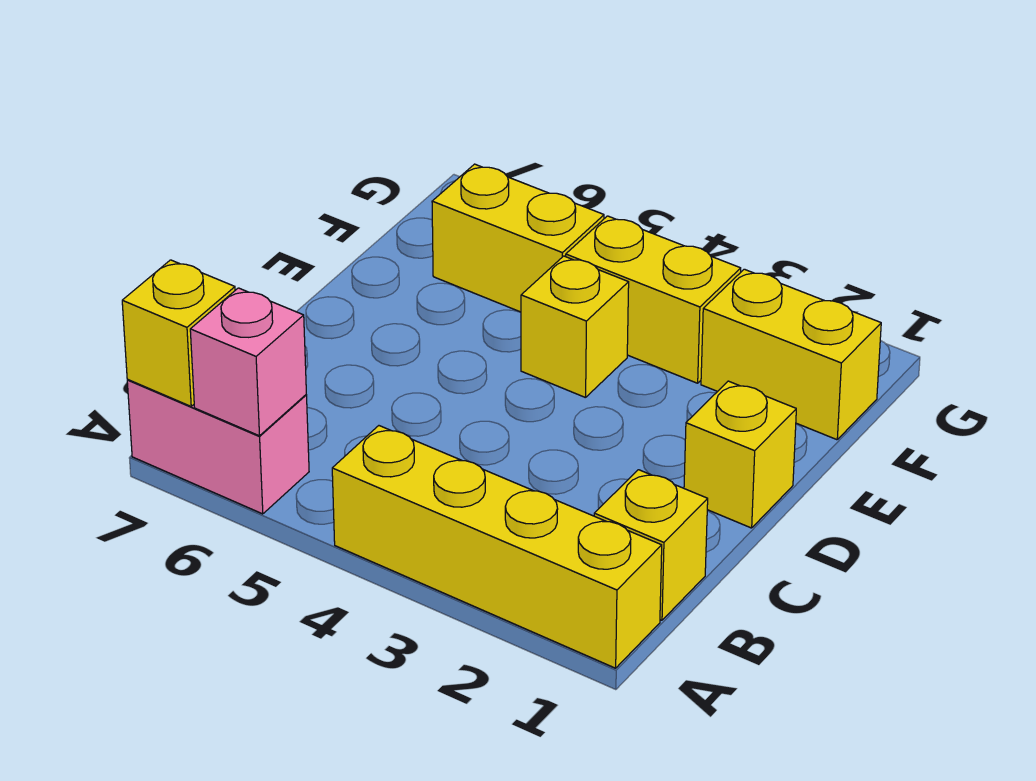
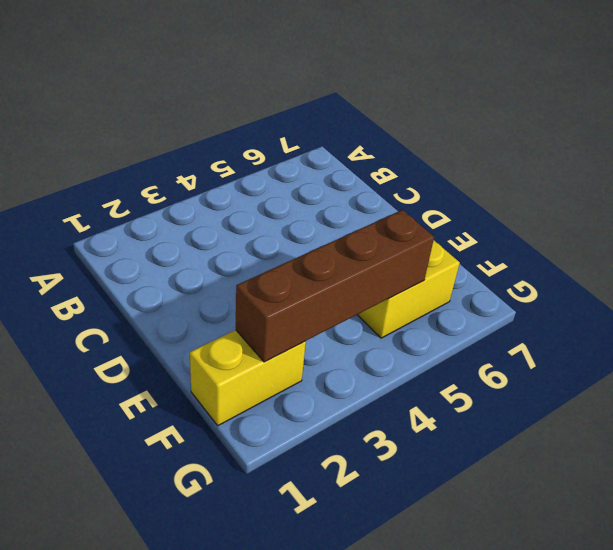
brown brick F2:F5 level 2 -> none
none -> yellow brick A1:A4 level 1
none -> pink brick A6:A7 level 1

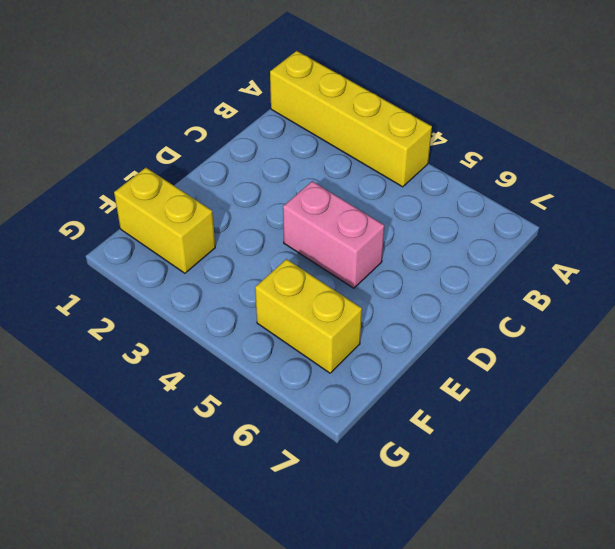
pink brick D4:D5 level 1 -> pink brick A6:A7 level 1
none -> yellow brick B1 level 1
none -> yellow brick D1 level 1

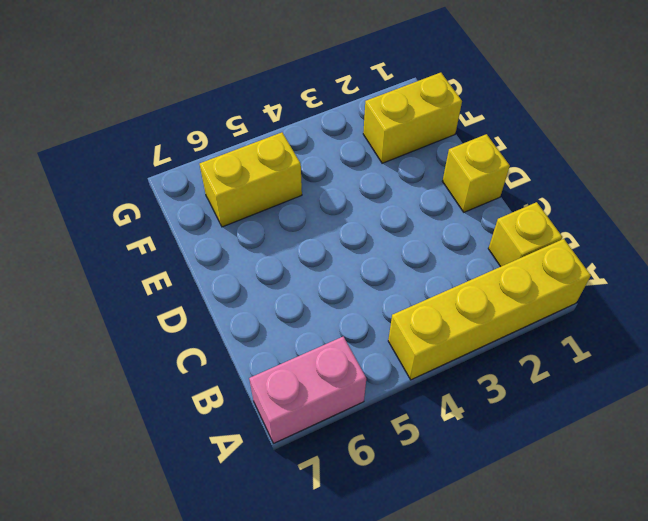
none -> yellow brick E4 level 1
none -> yellow brick F3:F4 level 1

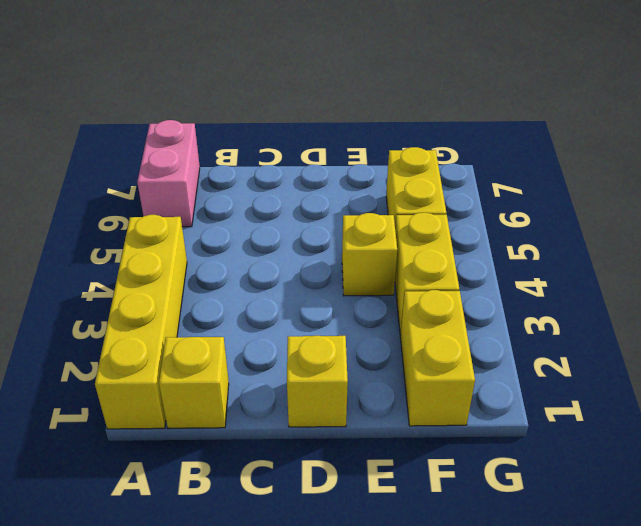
none -> pink brick A6 level 2
none -> yellow brick A7 level 2

